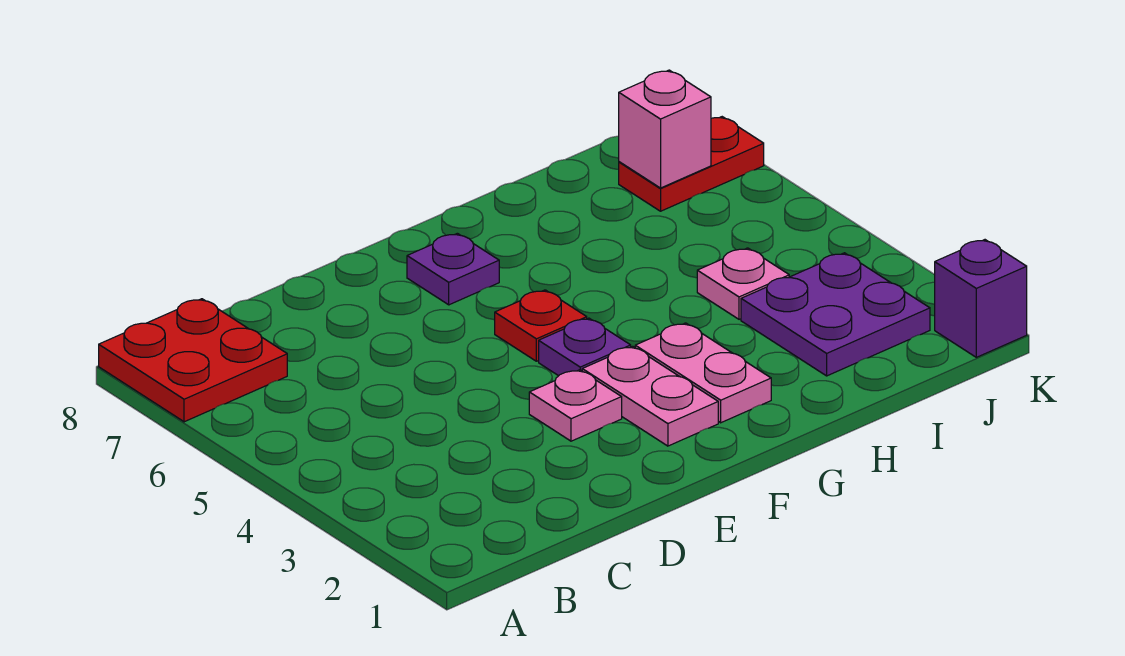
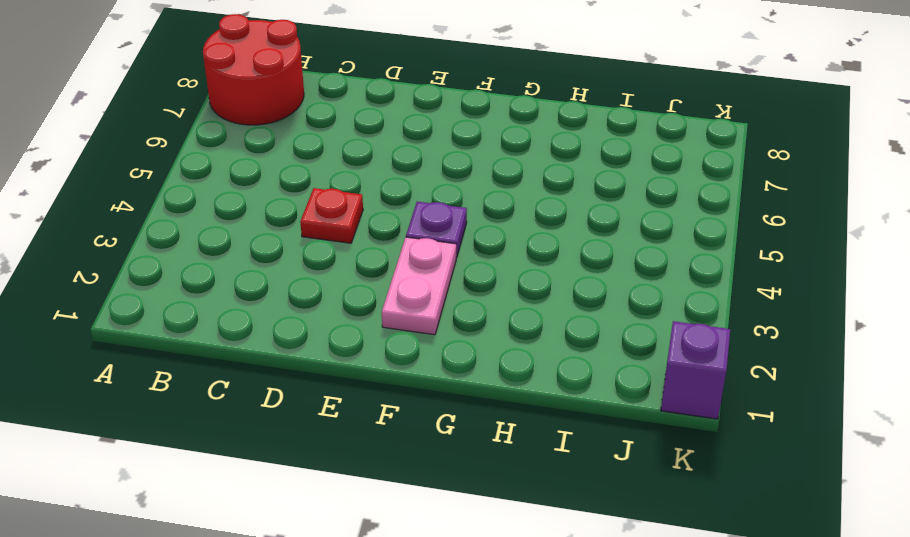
red round brick A7:B8 level 1 -> red plate A7:B8 level 1
red plate D4 level 1 -> red plate F5 level 1
none -> pink plate E3 level 1
none -> purple plate F7 level 1
none -> pink plate G2:G3 level 1

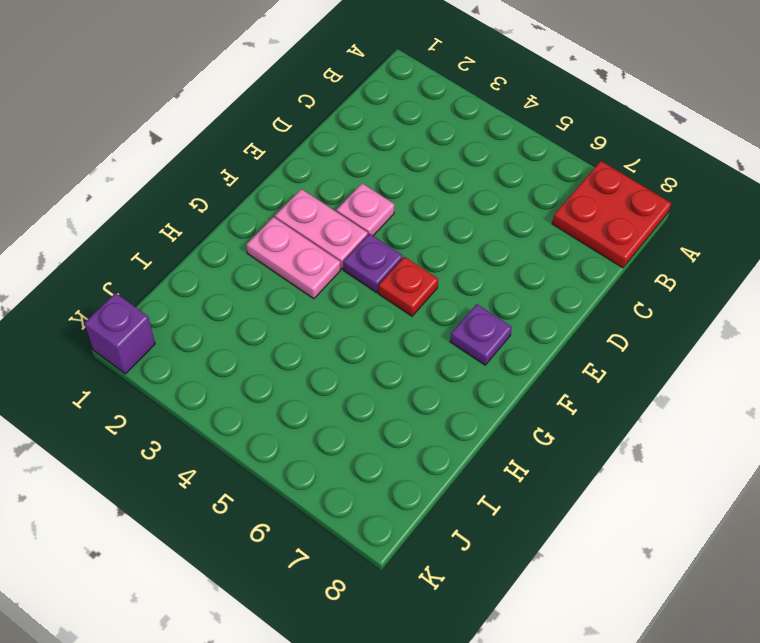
none -> purple plate I2:J3 level 1
none -> pink plate I4 level 1
none -> red plate J7:K7 level 1

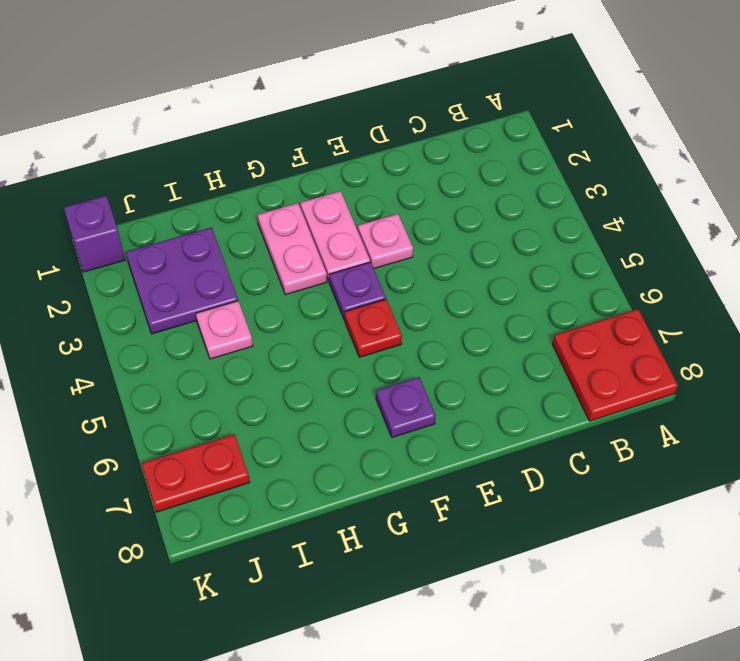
none -> pink brick J7 level 2

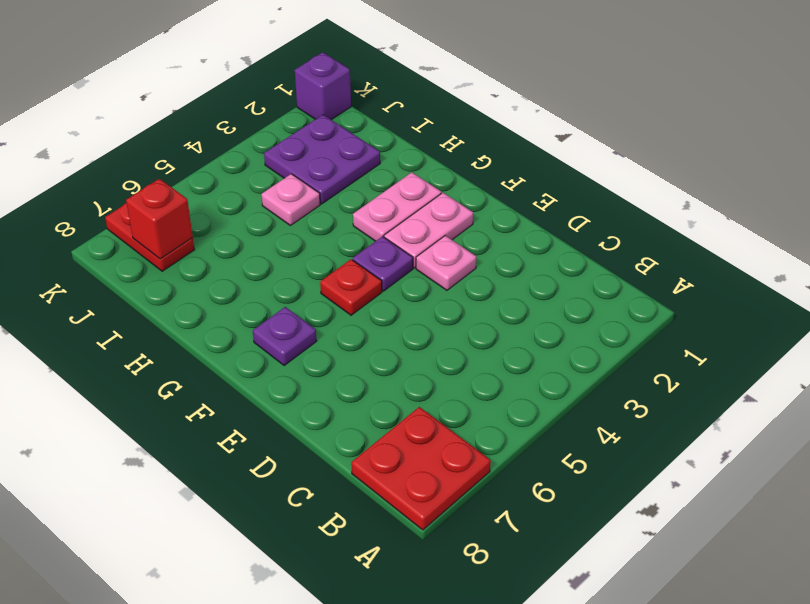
red brick J7 level 2 -> pink brick J7 level 2

